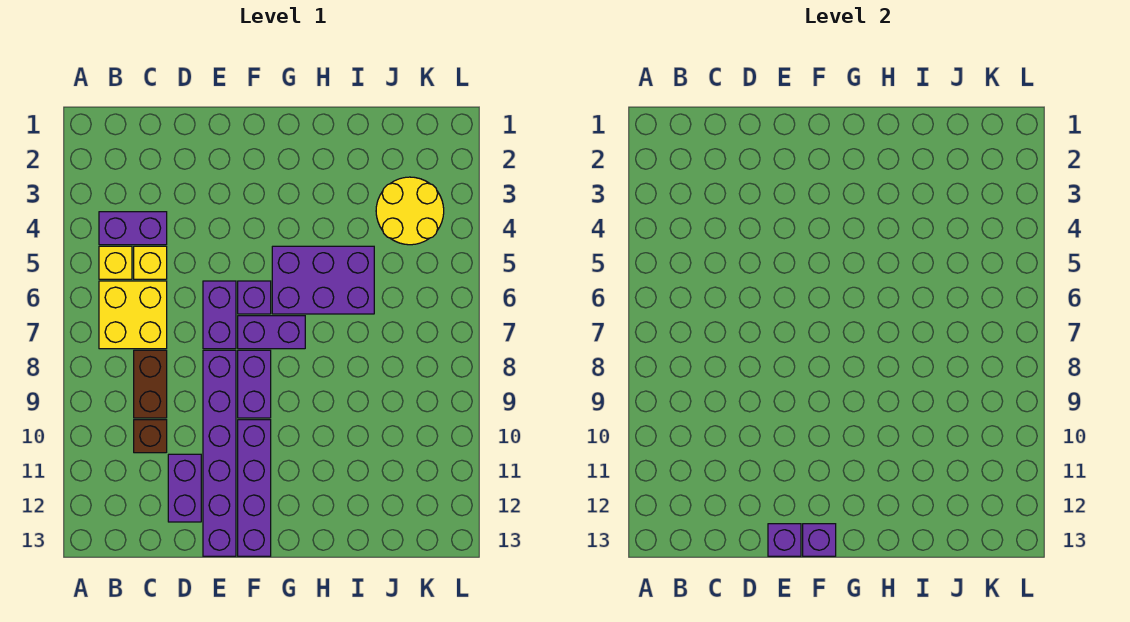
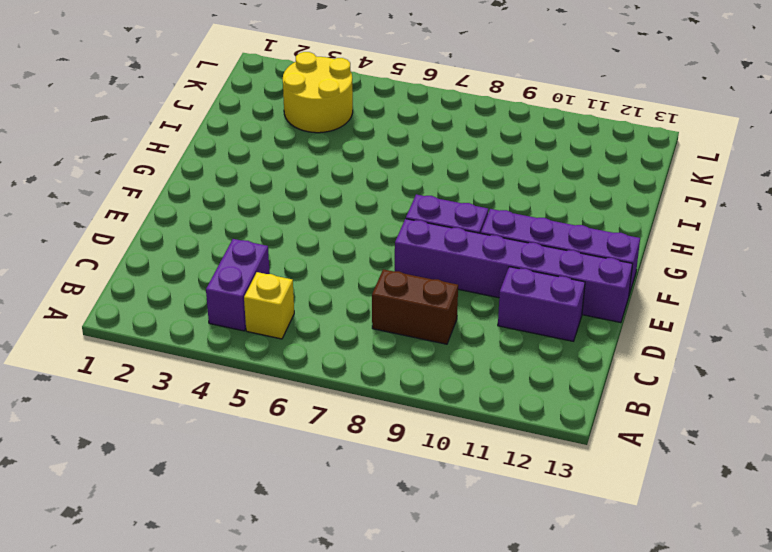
none -> yellow brick B6:C7 level 1
none -> yellow brick C5 level 1
none -> brown brick C10 level 1

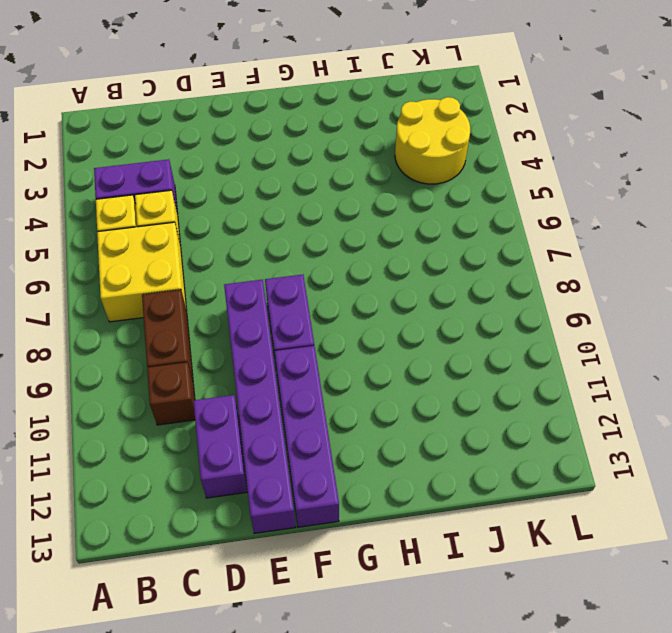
none -> purple brick E6:E7 level 1
none -> purple brick F6 level 1
none -> purple brick F7:G7 level 1

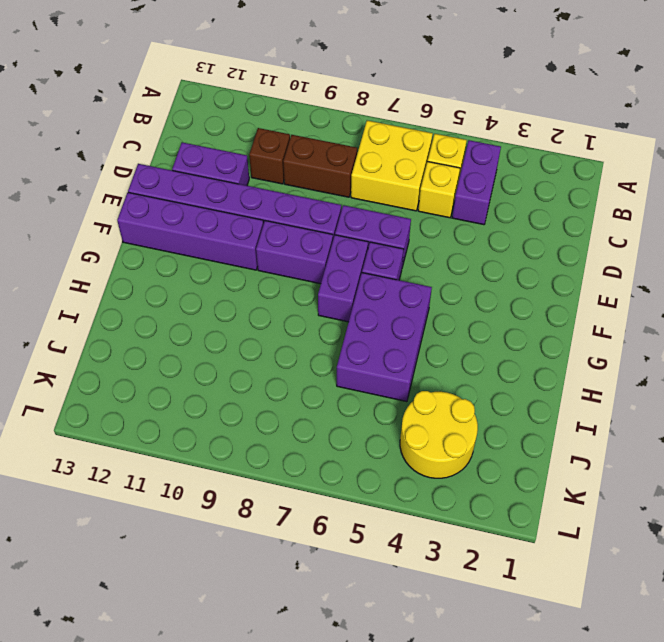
none -> purple brick E13 level 2
none -> purple brick F13 level 2

